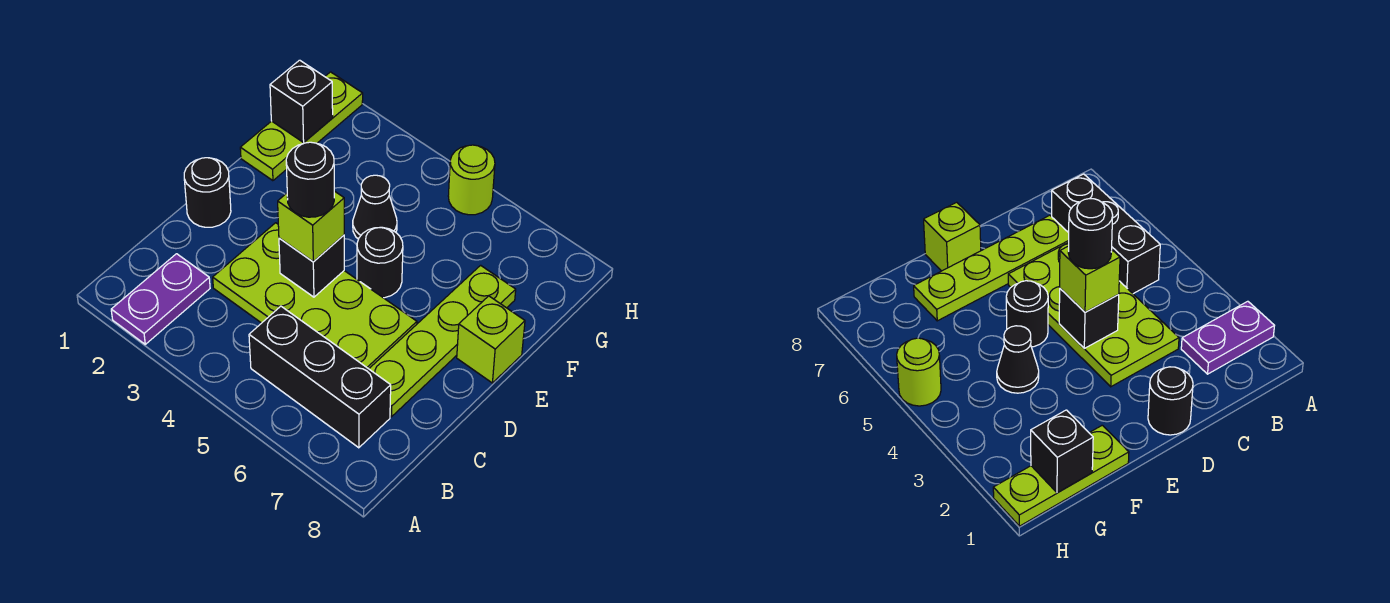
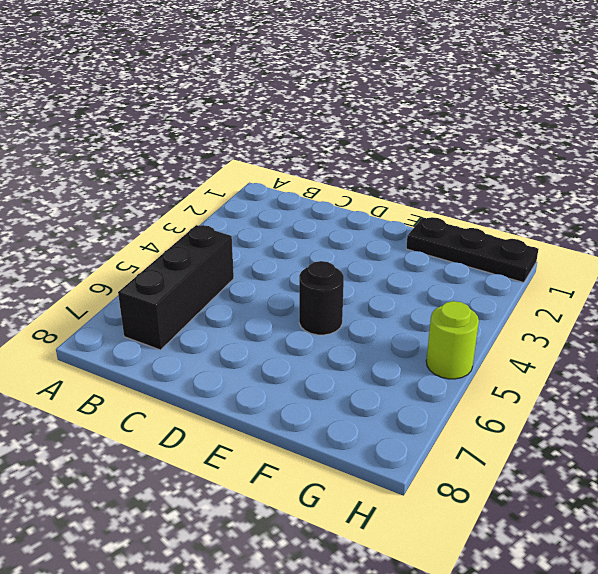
black plate F1:H1 level 1 -> lime plate F1:H1 level 1
none -> purple plate A2:B2 level 1
none -> lime plate C3:D6 level 1
none -> lime plate C7:F7 level 1

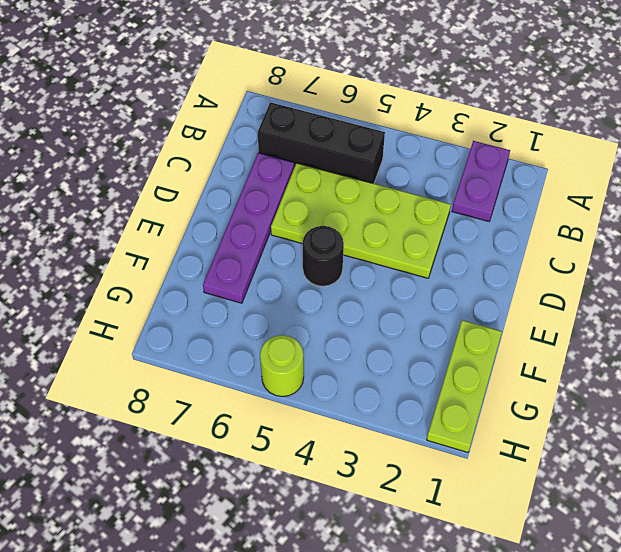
purple plate C7:F7 level 1 -> lime plate C7:F7 level 1
none -> black round brick D1 level 1
none -> lime brick E8 level 1
none -> black cone F4 level 1

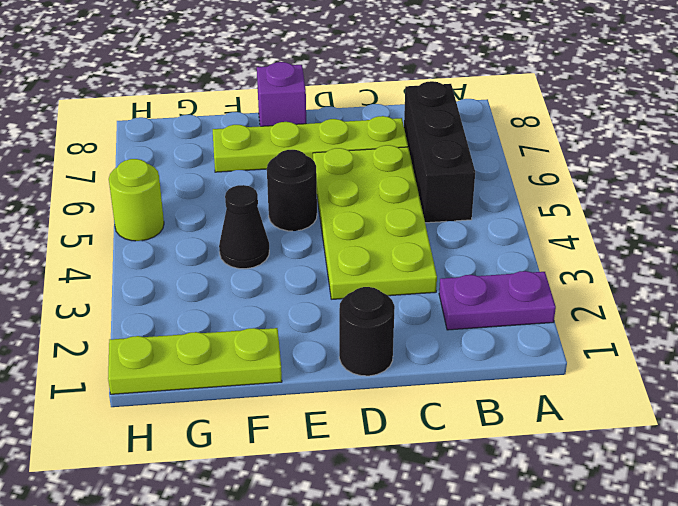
purple brick E8 level 1 -> lime brick E8 level 1
none -> black brick D4 level 2
none -> black brick G1 level 2
none -> lime brick D4 level 3

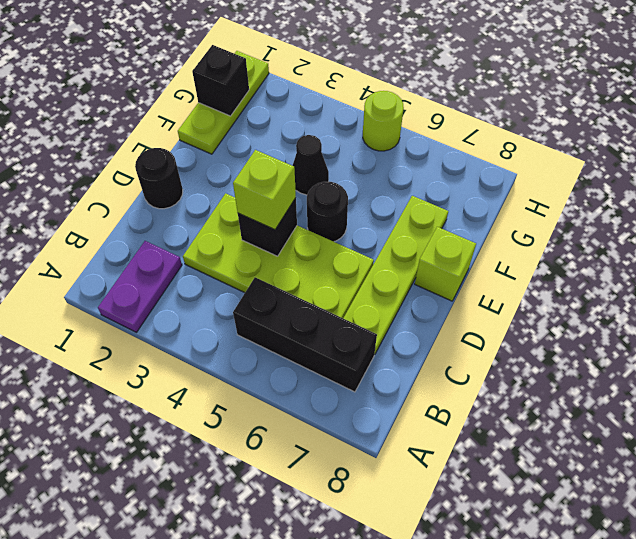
none -> black round brick D4 level 4

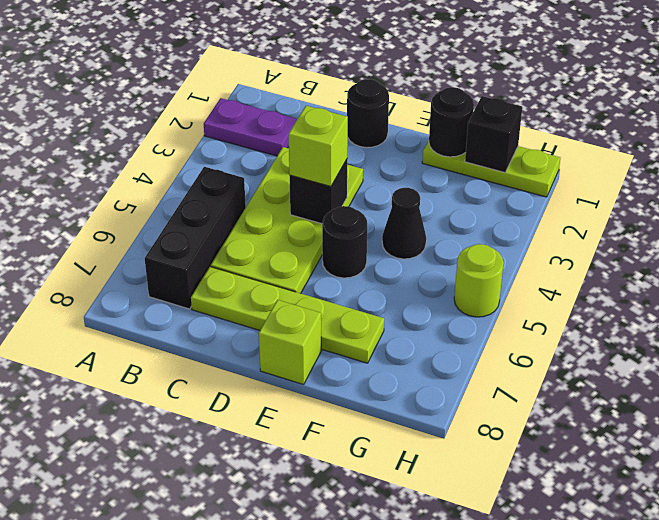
black round brick F1 level 2 -> black round brick D4 level 4

